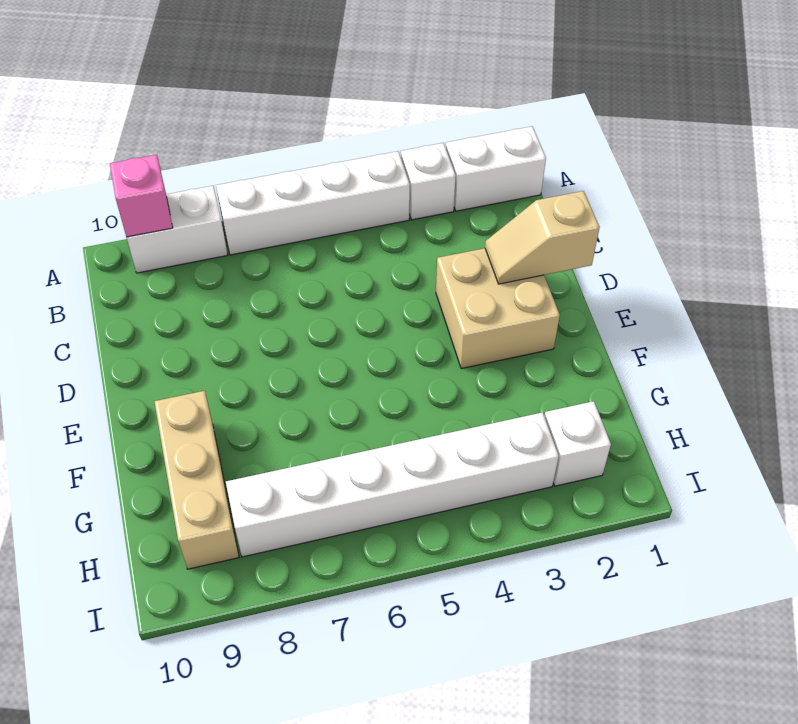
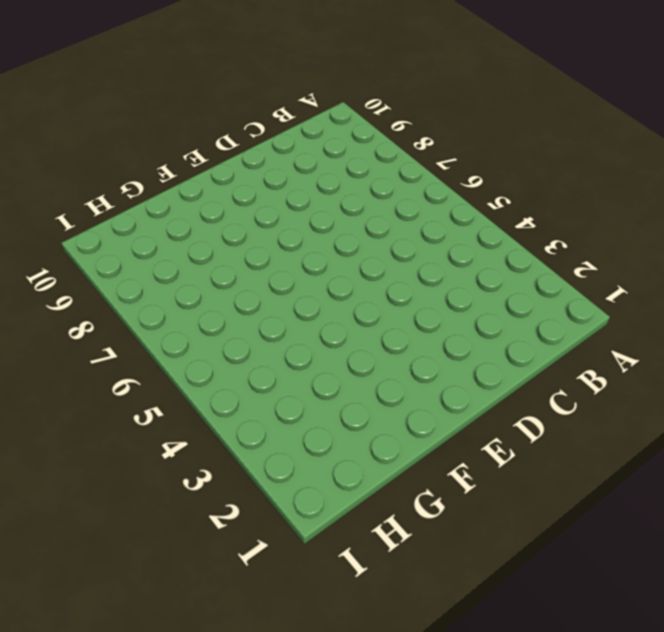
none -> white brick A1:A2 level 1
none -> white brick A3 level 1

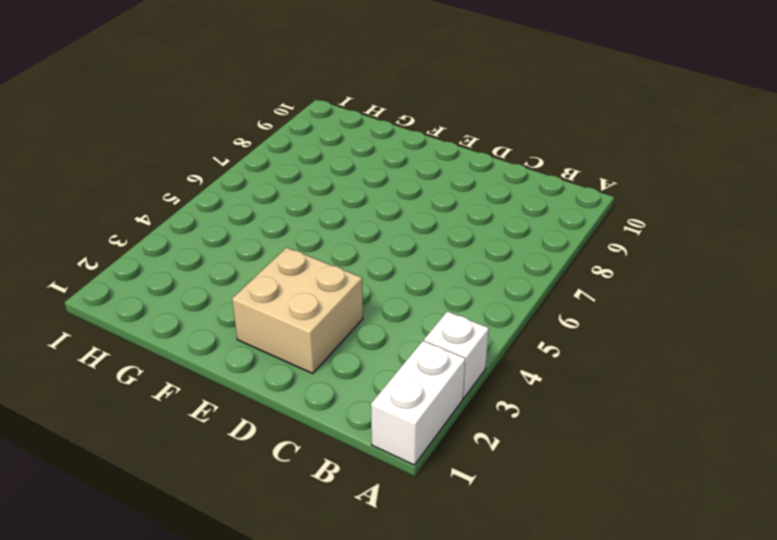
none -> white brick A4:A7 level 1
none -> white brick A8:A9 level 1

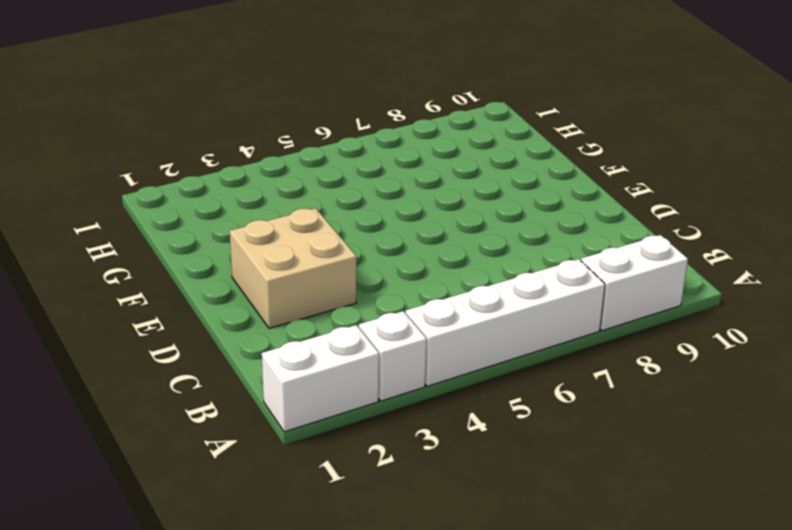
none -> tan brick F9:H9 level 1
none -> white brick H2 level 1

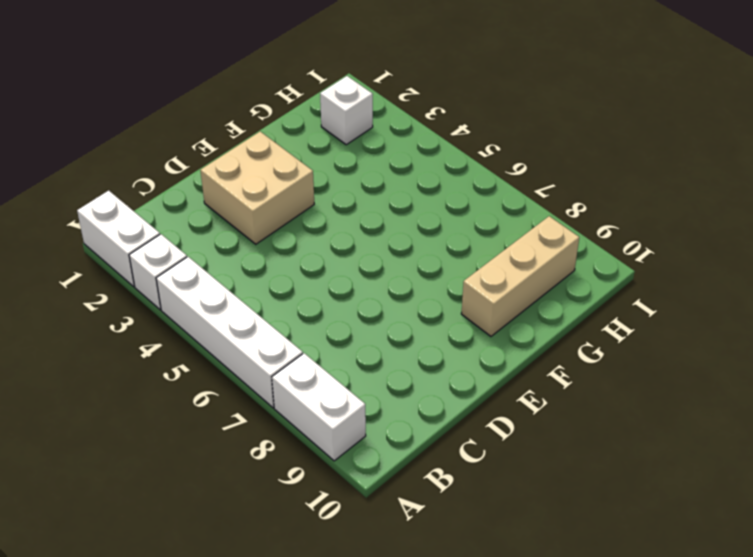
none -> white brick H3:H8 level 1
none -> pink brick A9 level 2

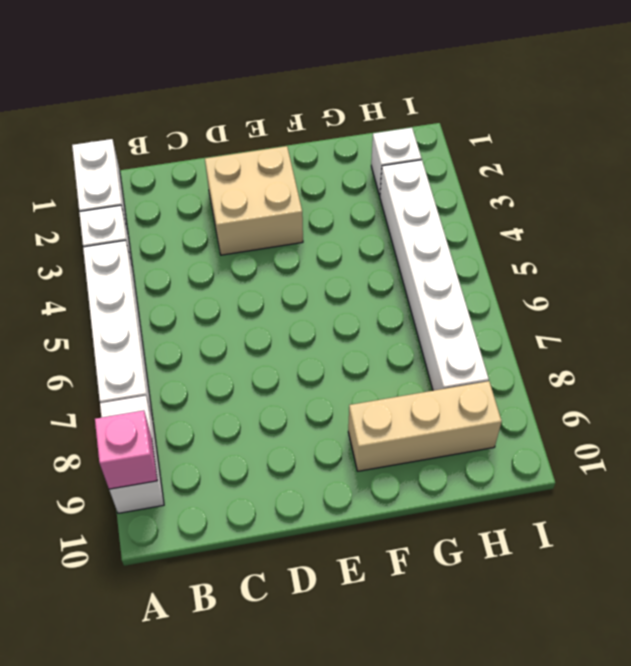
none -> tan slope D1:D2 level 2 top 1

